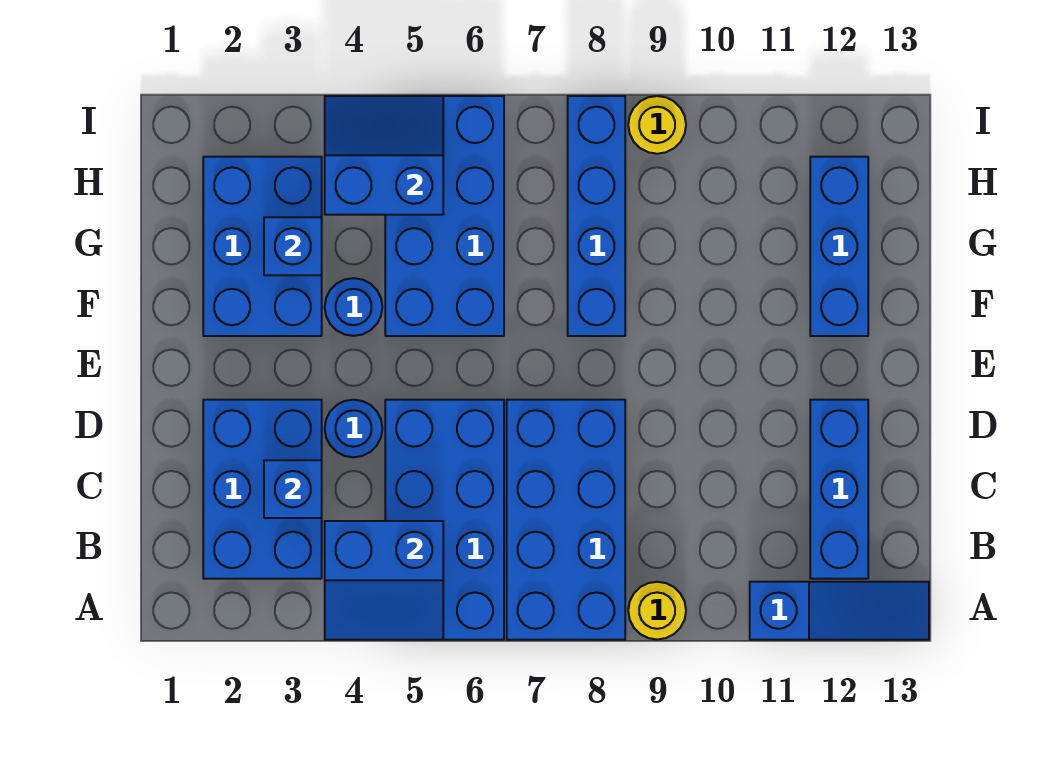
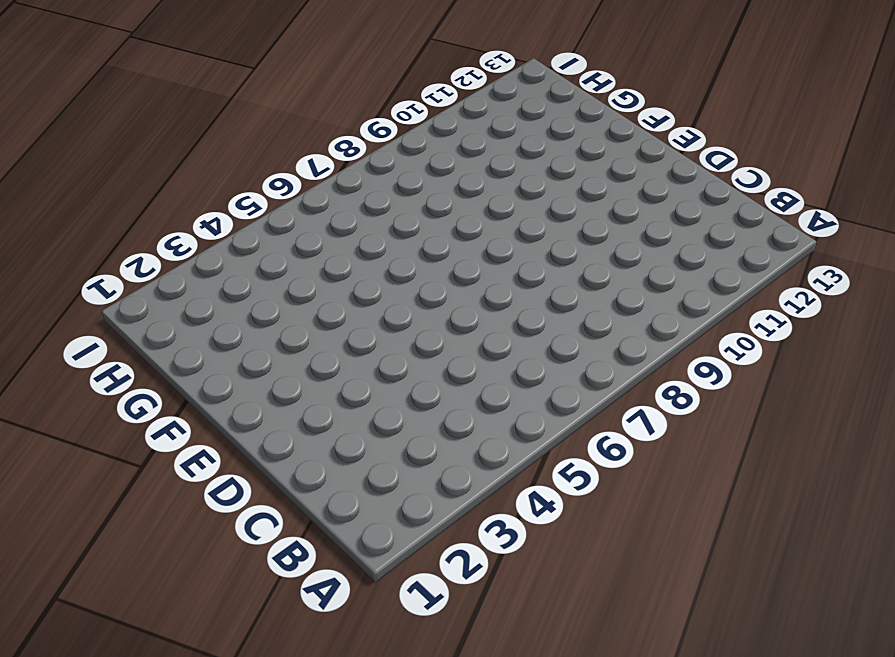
none -> blue brick A5:D6 level 1
none -> blue brick A7:D8 level 1
none -> yellow round brick A9 level 1

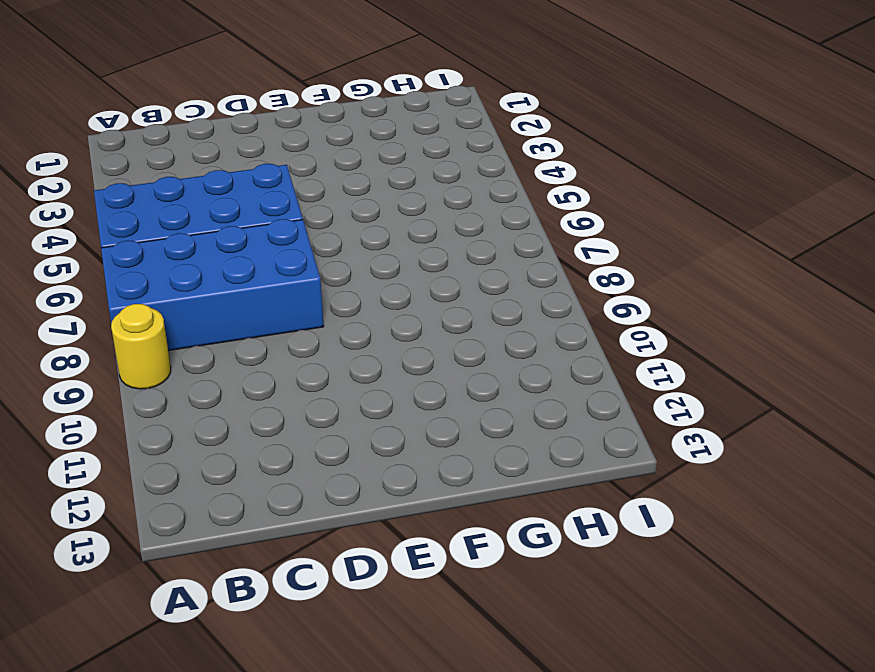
none -> blue slope A11:A13 level 1 top 11
none -> blue brick B2:D3 level 1
none -> blue brick B12:D12 level 1

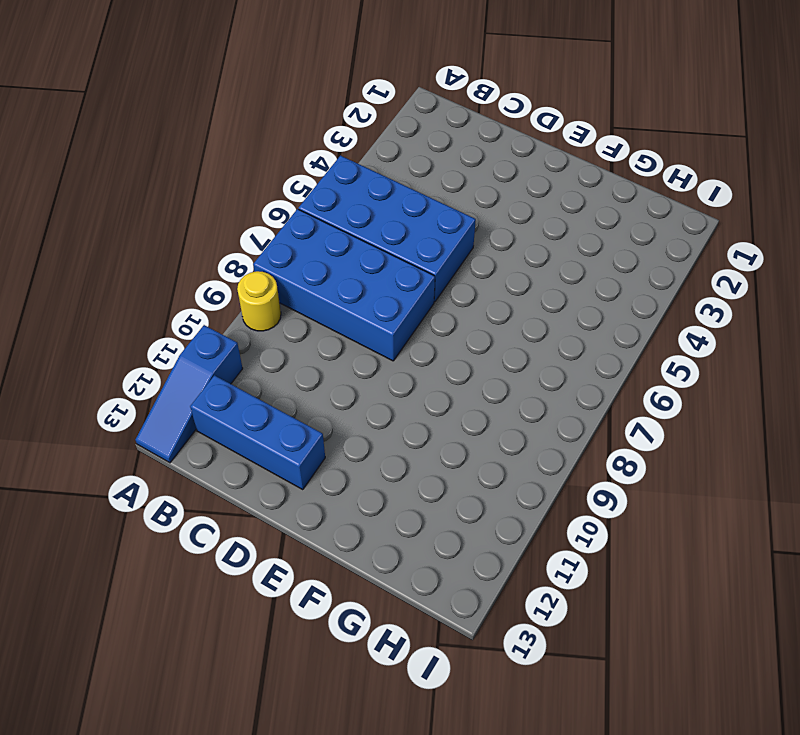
none -> blue brick B2:D3 level 1
none -> blue round brick D4 level 1
none -> blue brick F2:H3 level 1

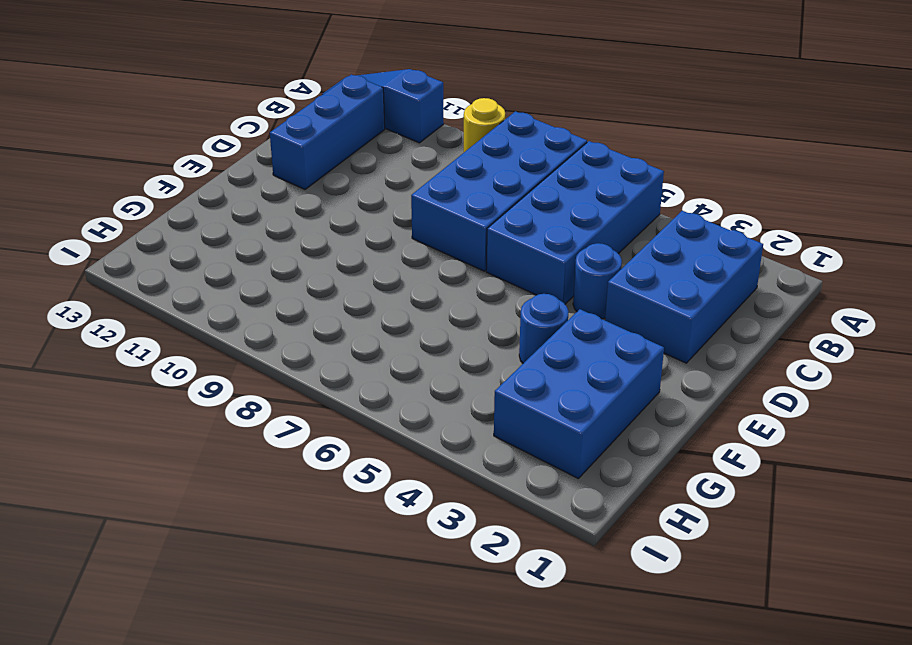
none -> blue brick F5:I6 level 1
none -> blue brick F8:I8 level 1
none -> blue brick F12:H12 level 1

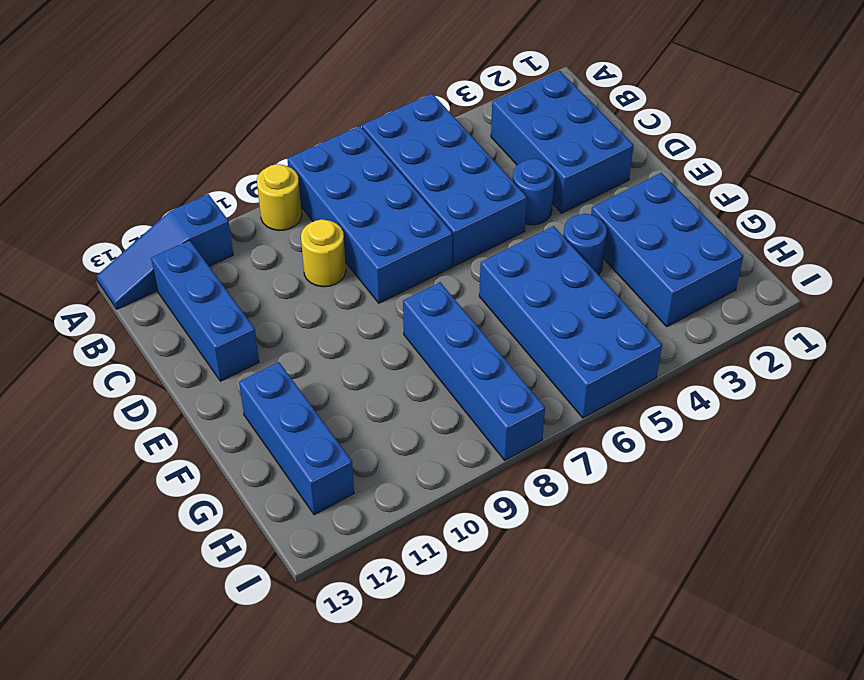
yellow round brick C9 level 1 -> yellow round brick I9 level 1
none -> blue slope A4:B5 level 2 top B
none -> blue brick C3 level 2
none -> blue brick G3 level 2

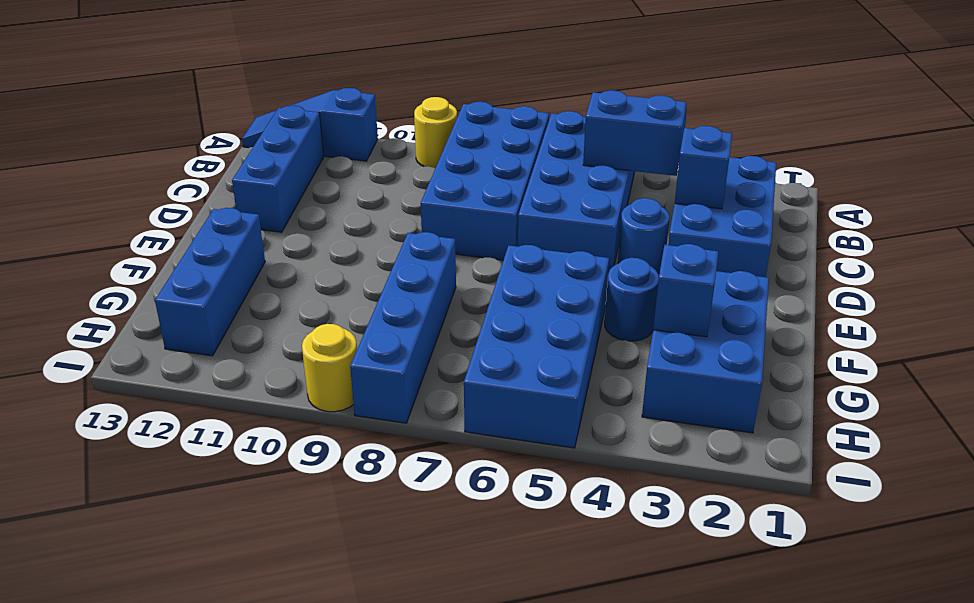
none -> blue slope H4:I5 level 2 top H

